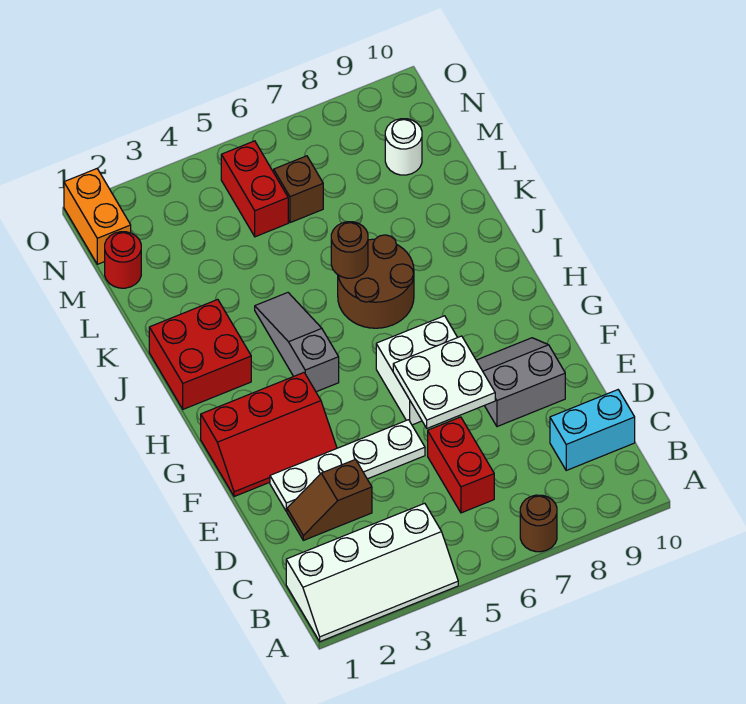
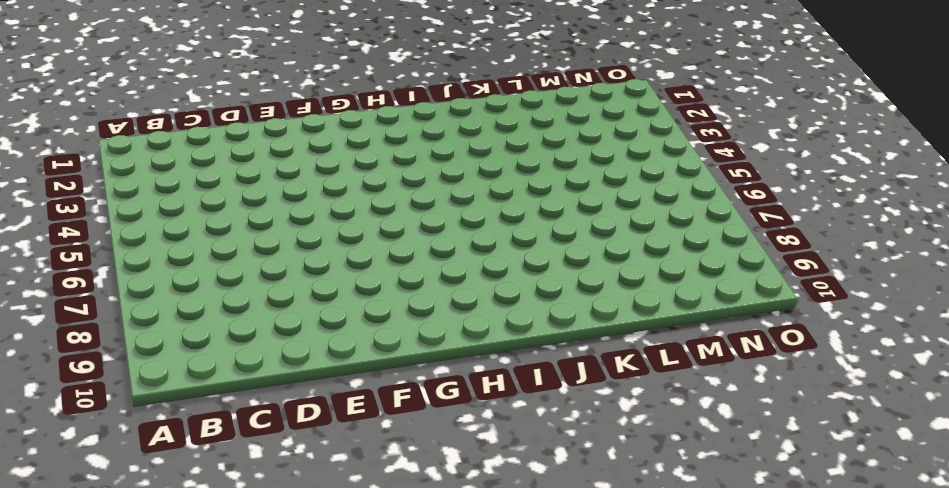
none -> white slope A1:B4 level 1 top B
none -> brown round brick A7 level 1
none -> red brick C6:D6 level 1

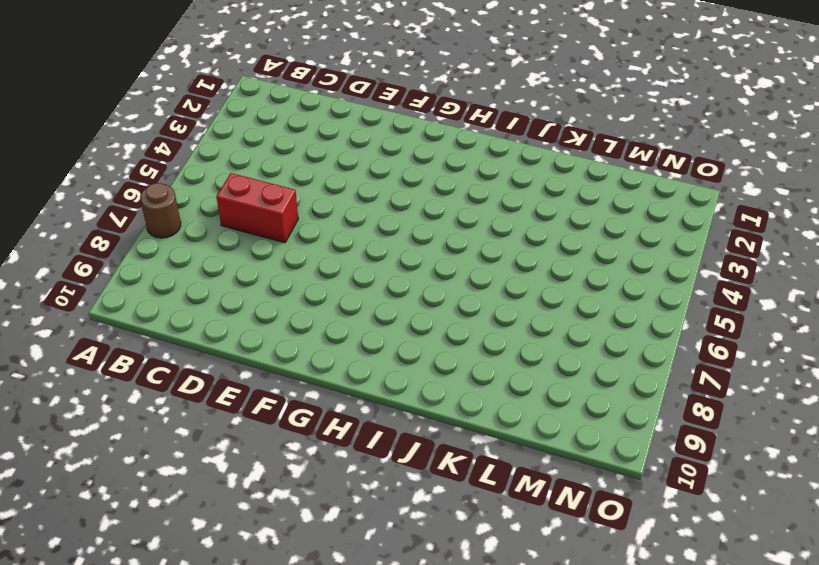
none -> white slope A1:B4 level 1 top B
none -> cyan brick C9:C10 level 1
none -> brown slope D2:D3 level 1 top 3

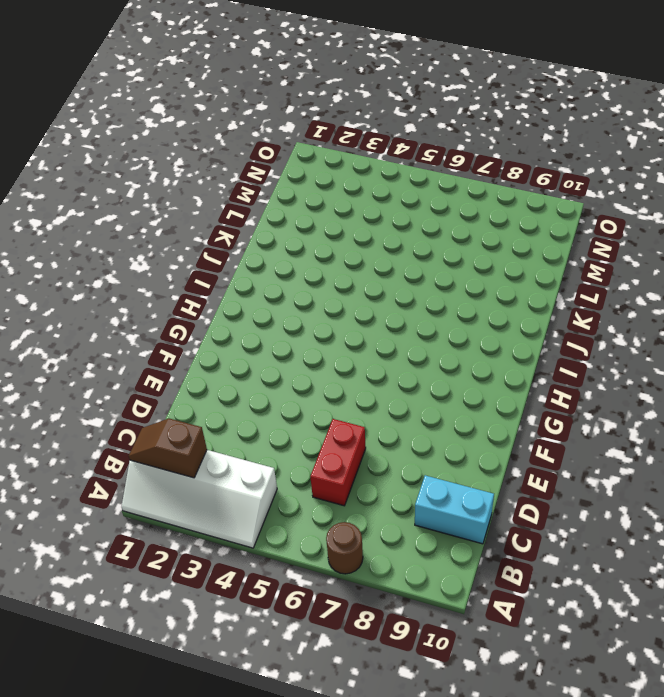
brown slope B1:B2 level 2 top 2 -> brown slope D2:D3 level 1 top 3
none -> white plate E2:E5 level 1
none -> grey slope E8:F9 level 1 top E
none -> red slope F1:G3 level 1 top G

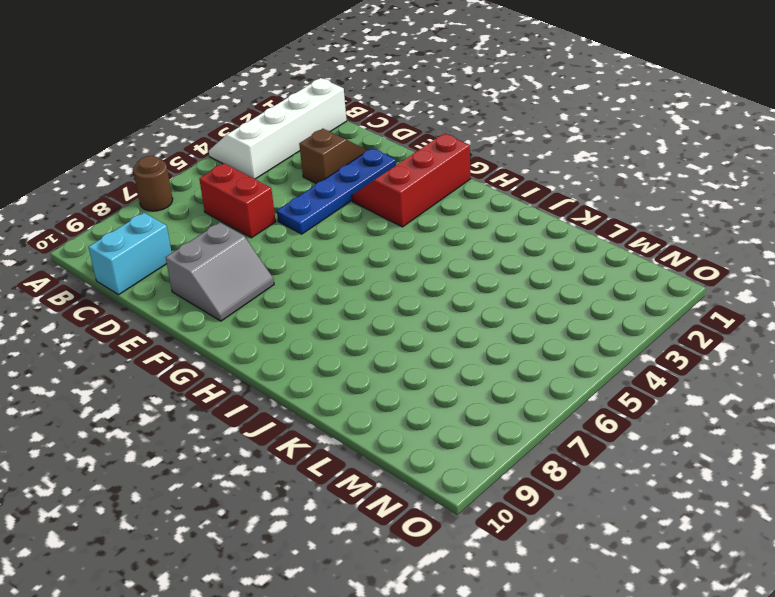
blue plate E2:E5 level 1 -> white plate E2:E5 level 1
none -> white brick F6:G7 level 1
none -> grey slope H4:J4 level 1 top H
none -> red brick I1:J2 level 1

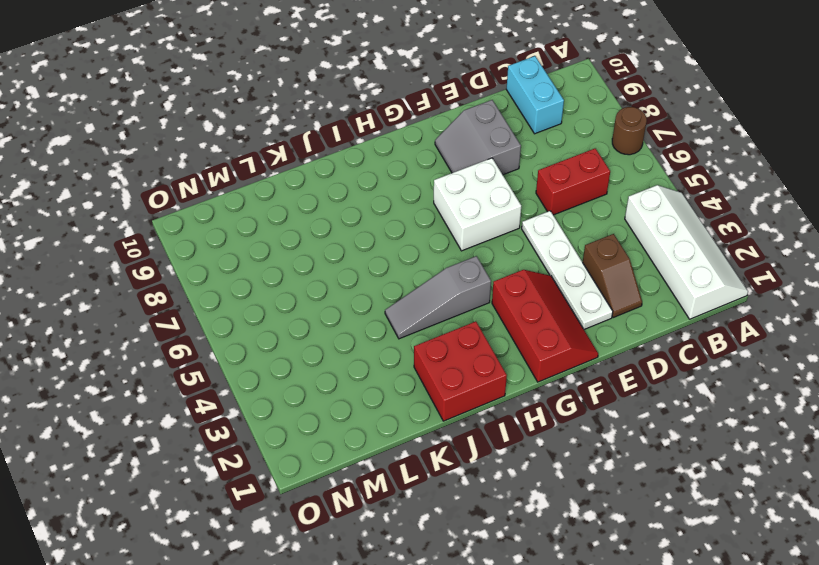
none -> brown round brick I6:J7 level 1
none -> red round brick M1 level 1
none -> red brick M5:N5 level 1

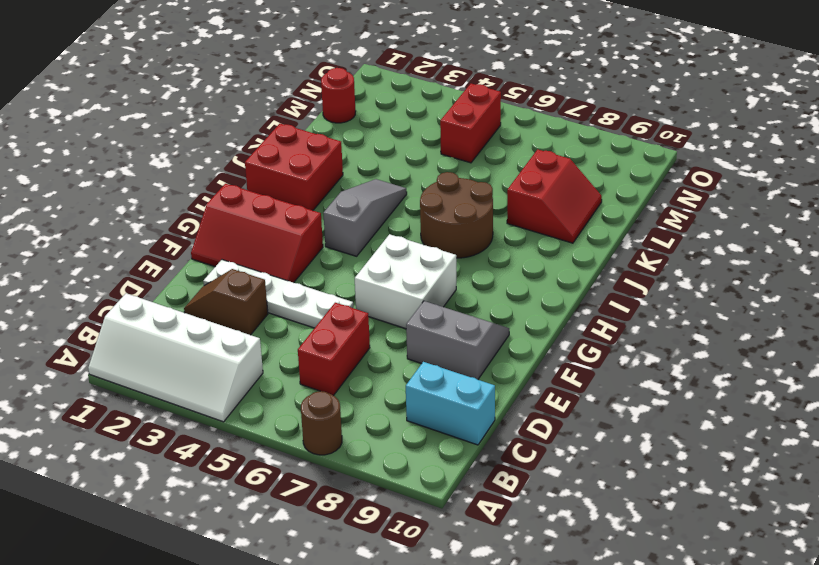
red slope K8:L9 level 1 top 8 -> none
none -> brown brick M6 level 1
none -> white round brick M9 level 1
none -> orange brick N1:O1 level 1

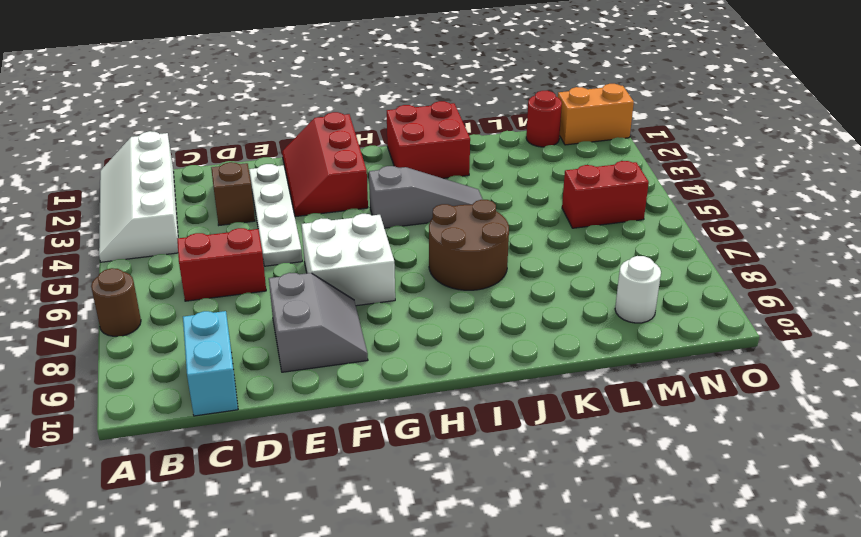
none -> brown brick M6 level 1
none -> white plate E6:F7 level 2
none -> brown round brick J6 level 2

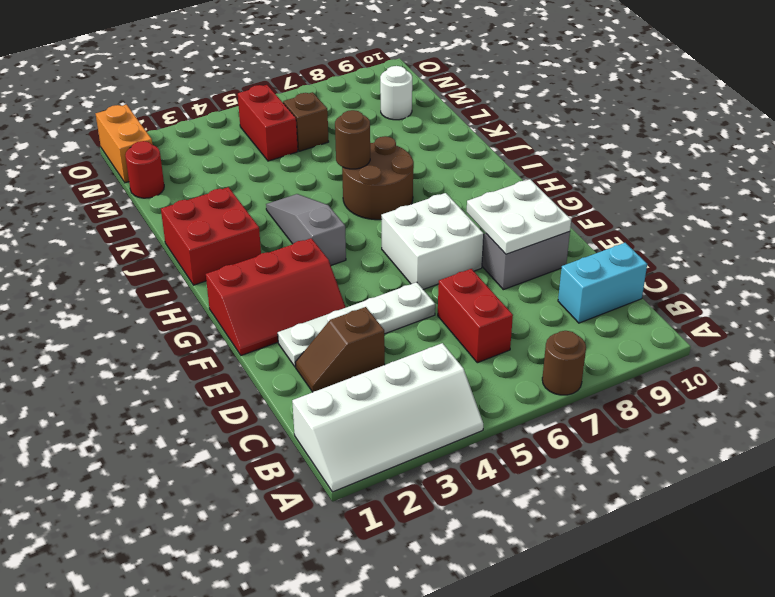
white plate E8:F9 level 2 -> white plate E6:F7 level 2

